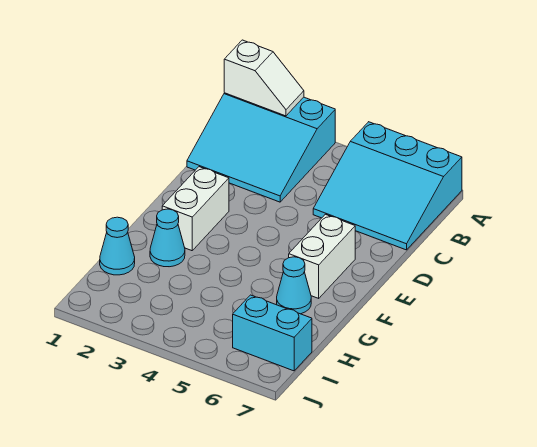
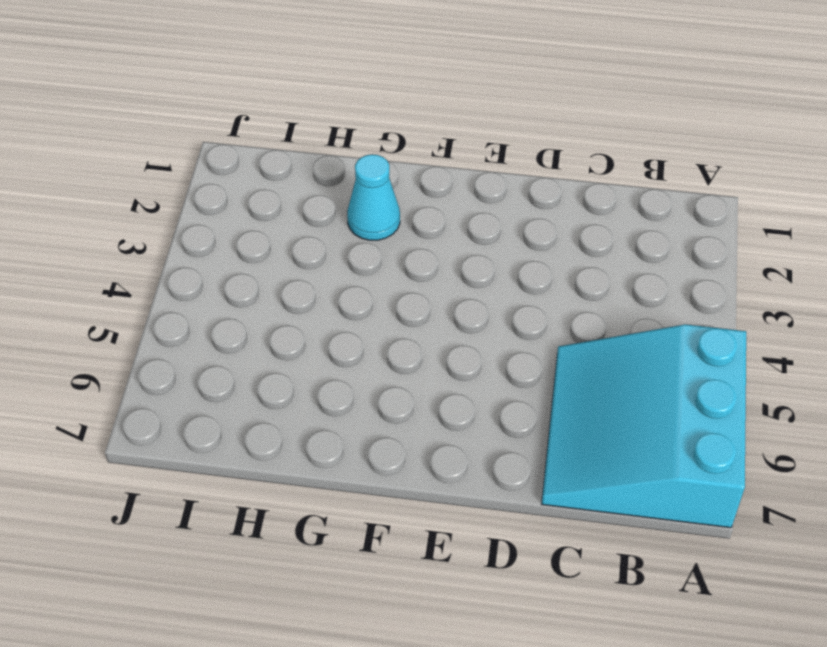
none -> cyan slope A1:C3 level 1 top A
none -> white brick E2:F2 level 1

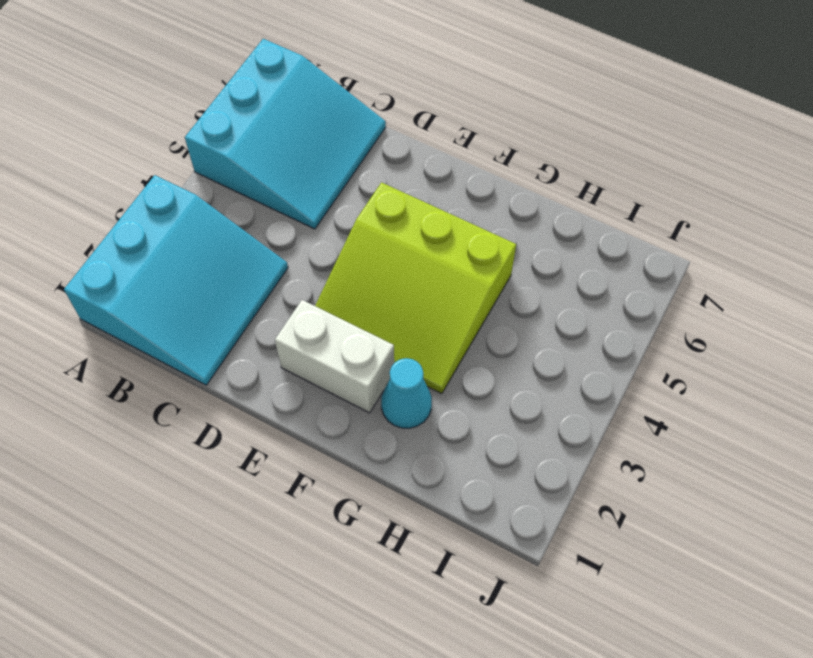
lime slope E3:G5 level 1 top 5 -> none
none -> white brick E6:F6 level 1
none -> cyan cone G6 level 1

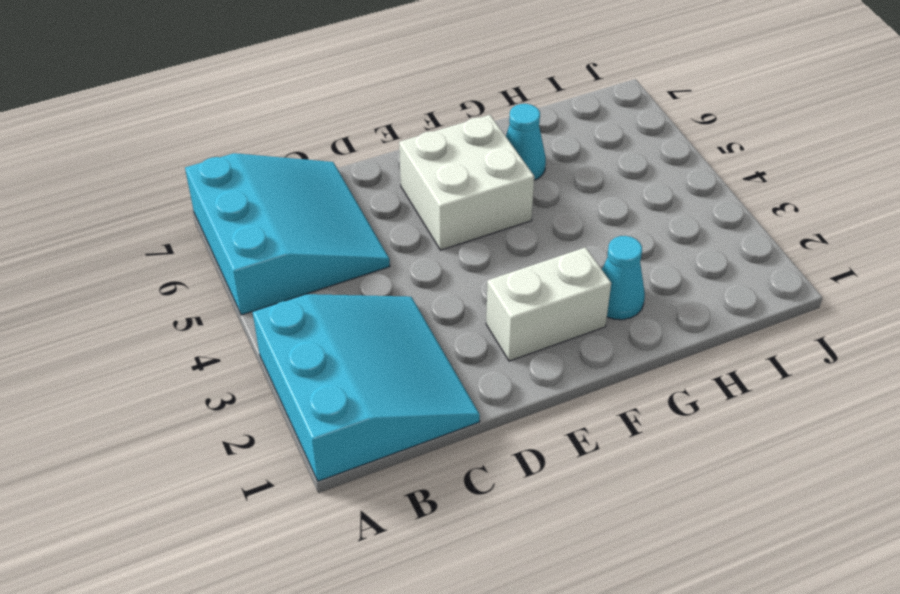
white brick E5:F6 level 1 -> white brick E6:F6 level 1
none -> cyan cone H1 level 1
none -> cyan brick I6:I7 level 1

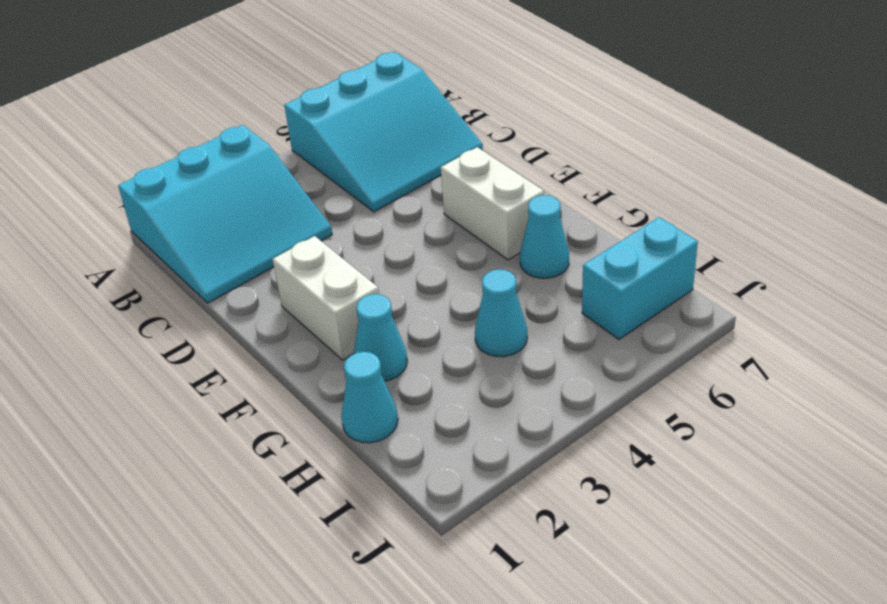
cyan cone H4 level 1 -> none
none -> white slope A1:A2 level 2 top 1

